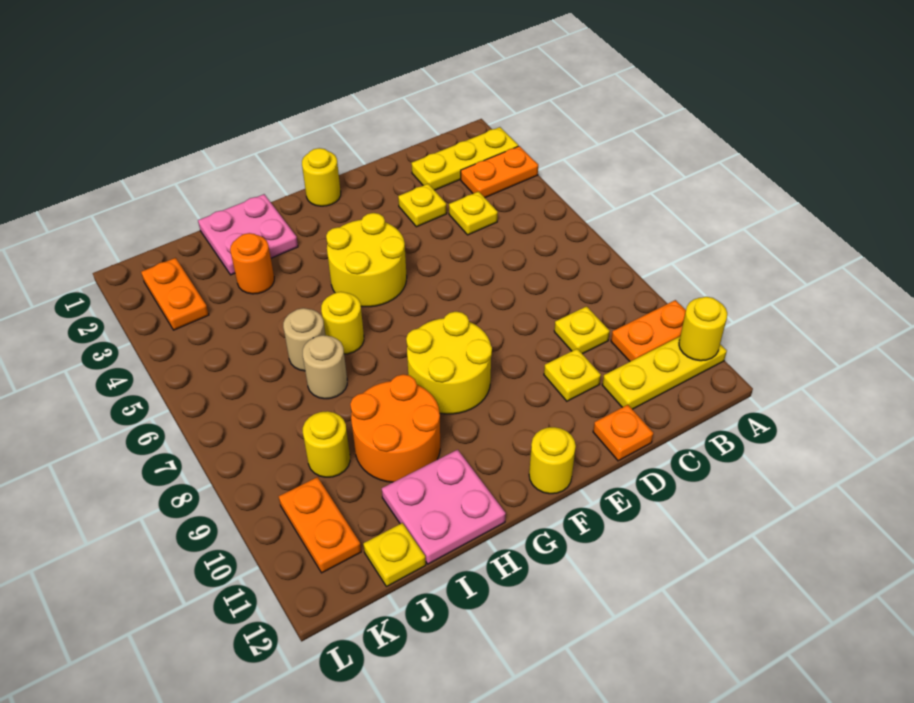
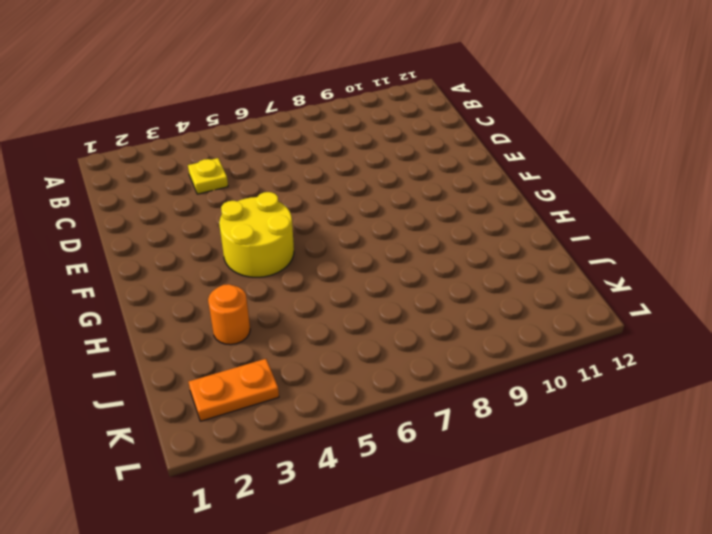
none -> yellow plate A2:C2 level 1
none -> orange plate A3:B3 level 1
none -> orange plate A10:B10 level 1

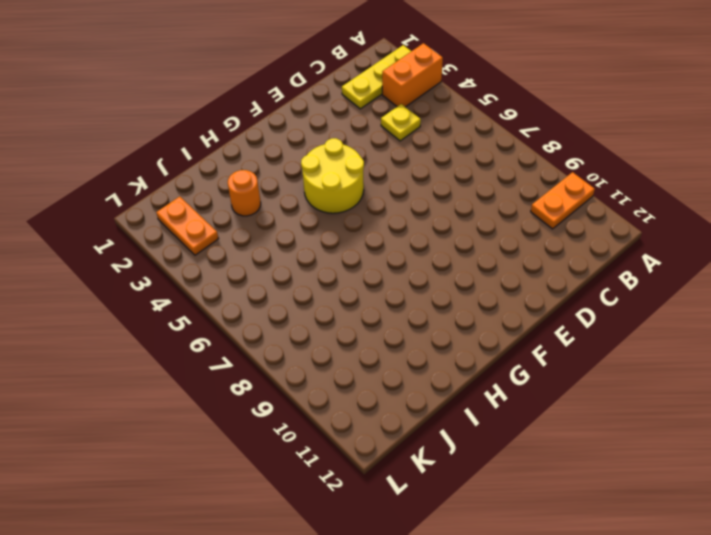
orange brick A3:B3 level 1 -> orange plate A3:B3 level 1
none -> yellow plate A11:C11 level 1
none -> yellow plate C9 level 1
none -> yellow plate D3 level 1

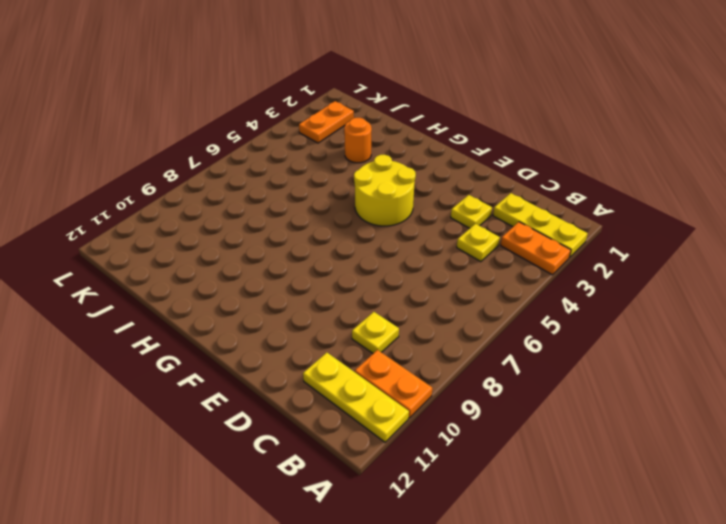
none -> yellow plate D10 level 1
none -> orange plate D12 level 1
none -> yellow round brick F1 level 1

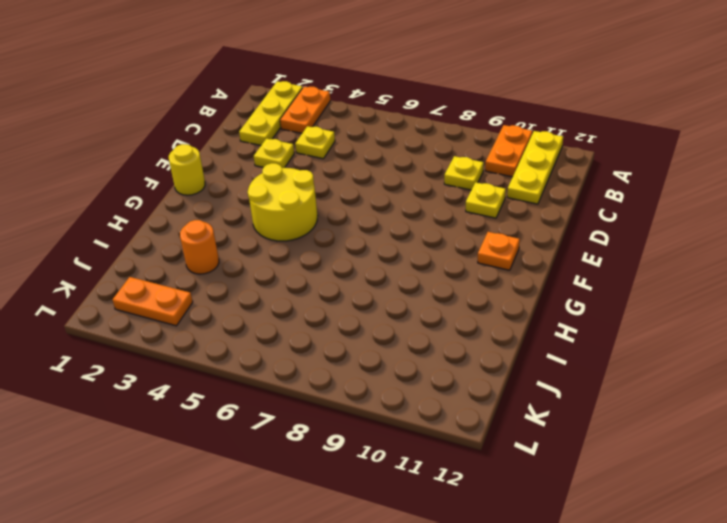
orange plate F11 level 1 -> orange plate D12 level 1
none -> yellow round brick F8:G9 level 1
none -> yellow round brick F12 level 1
none -> pink plate H1:I2 level 1

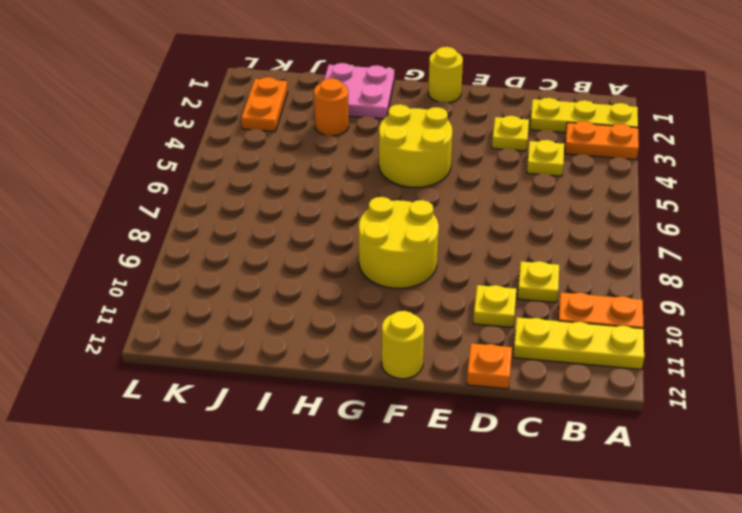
none -> yellow round brick H6 level 1
none -> orange round brick H9:I10 level 1
none -> pink plate H11:I12 level 1

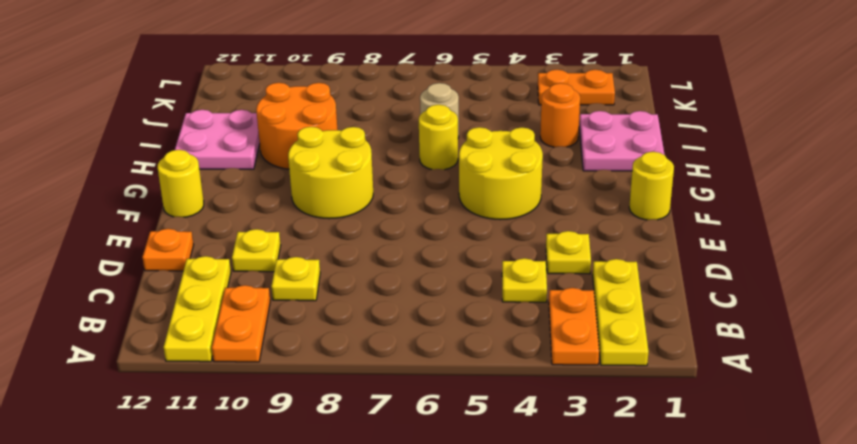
none -> tan round brick I7 level 1
none -> yellow round brick J9 level 1
none -> yellow plate J12 level 1

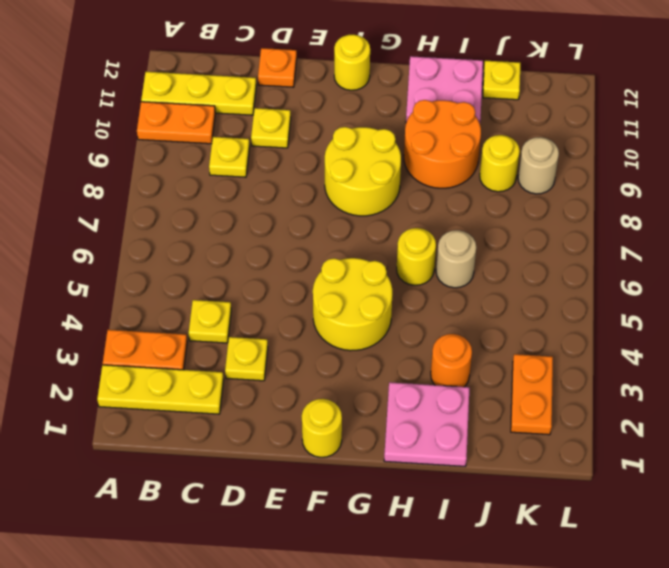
tan round brick K9 level 1 -> tan round brick I7 level 1
none -> orange plate K10:K11 level 1
none -> yellow round brick A11 level 2

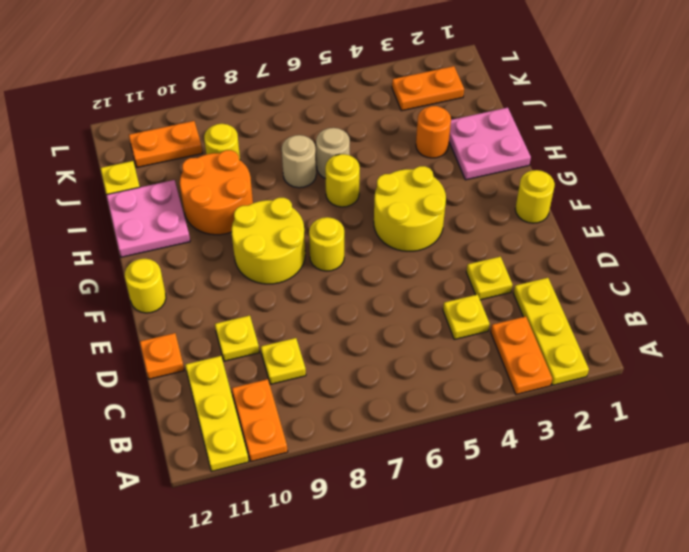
yellow round brick F7 level 1 -> yellow round brick A11 level 2

